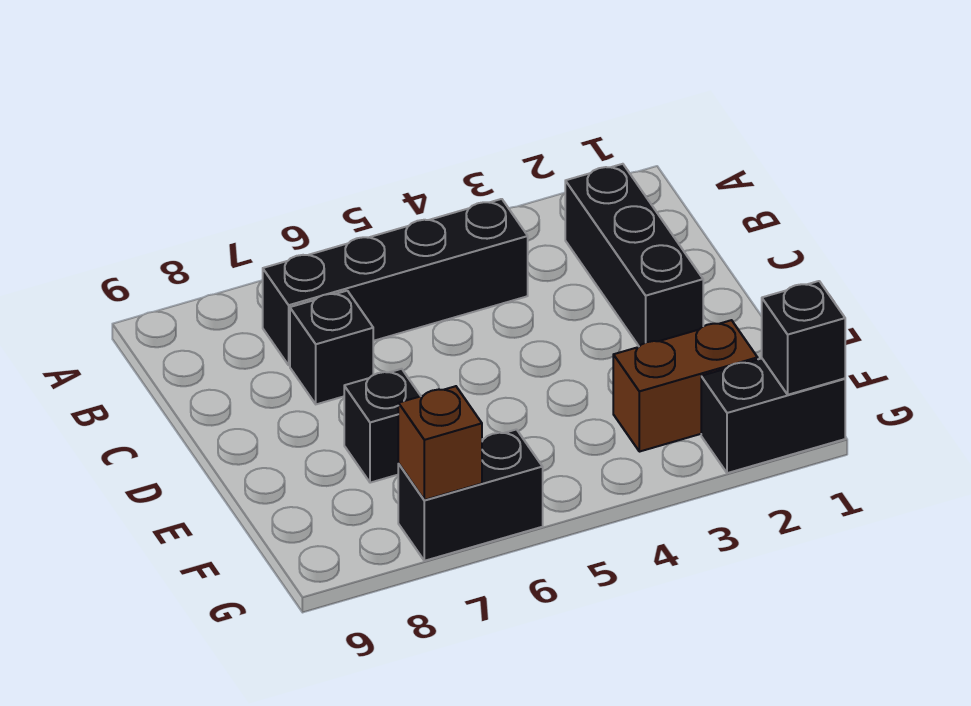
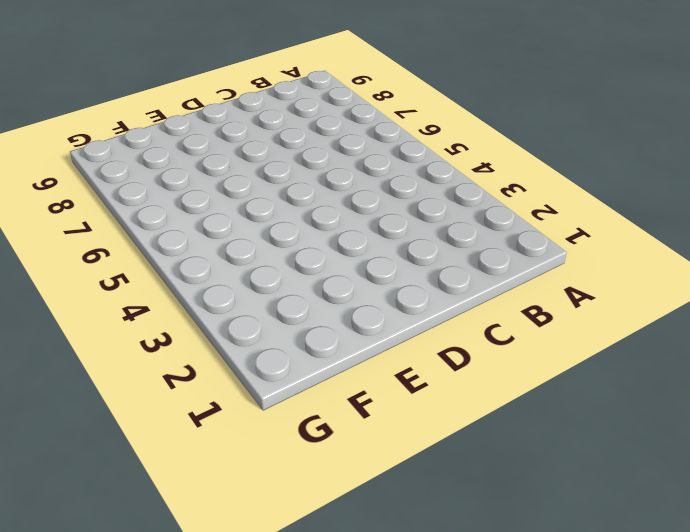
none -> black brick B2:D2 level 1
none -> black brick B4:B7 level 1

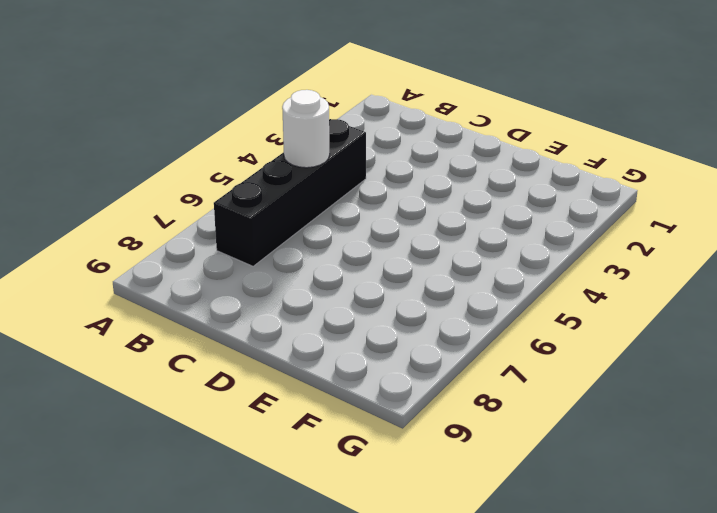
white round brick B5 level 2 -> none
none -> black brick B2:D2 level 1
none -> black brick C7 level 1

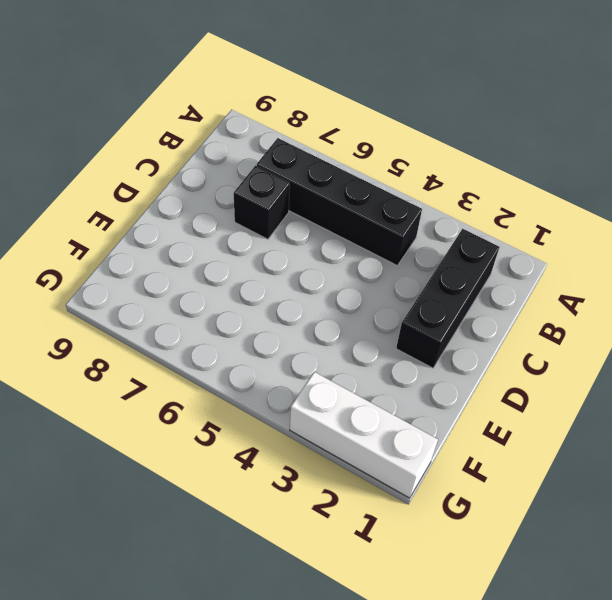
white brick G1:G3 level 1 -> black brick G1:G2 level 1
none -> black brick E7 level 1
none -> brown brick F2:F3 level 1

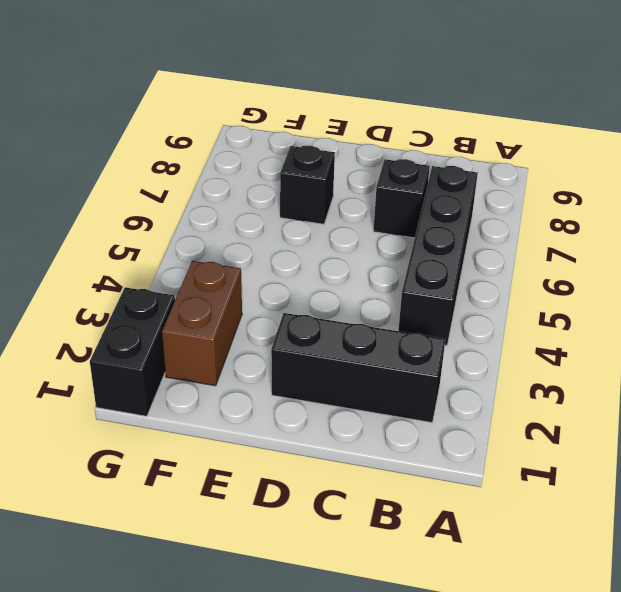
none -> black brick G6:G7 level 1
none -> black brick G1 level 2

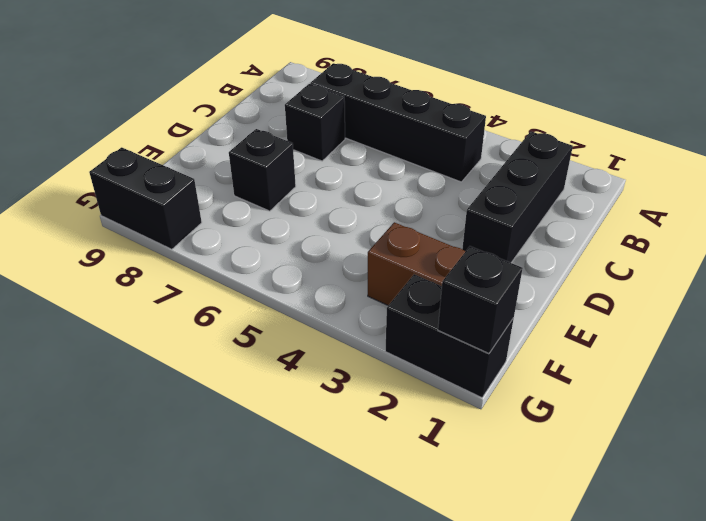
black brick G8:G9 level 1 -> black brick G6:G7 level 1
none -> brown brick G7 level 2

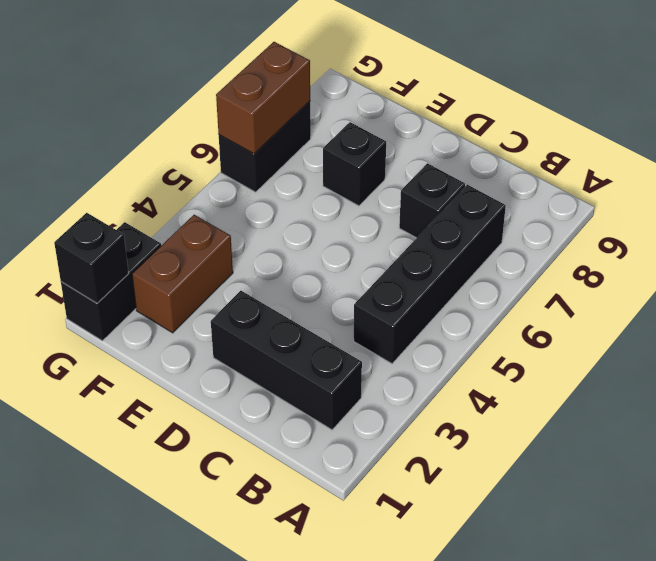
brown brick G6:G7 level 2 -> brown brick G7 level 2

